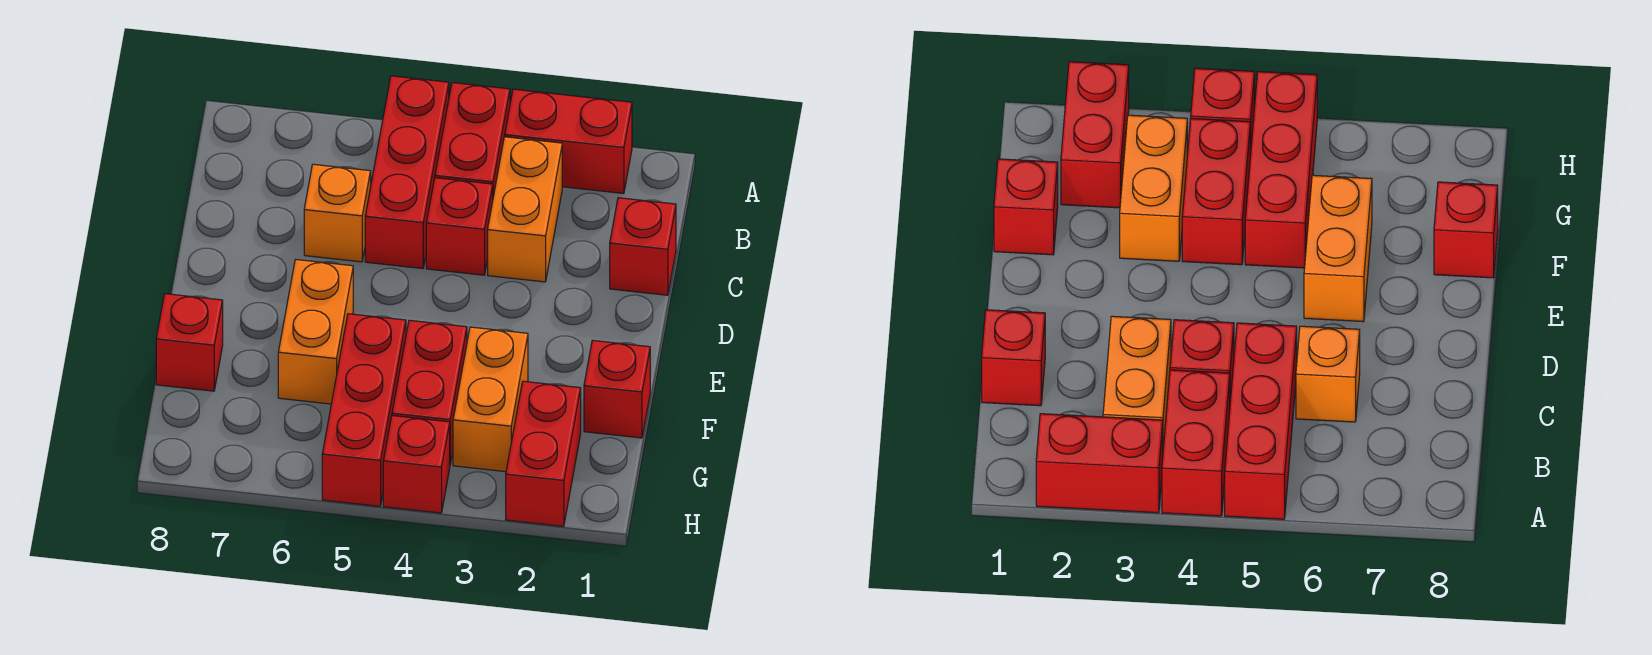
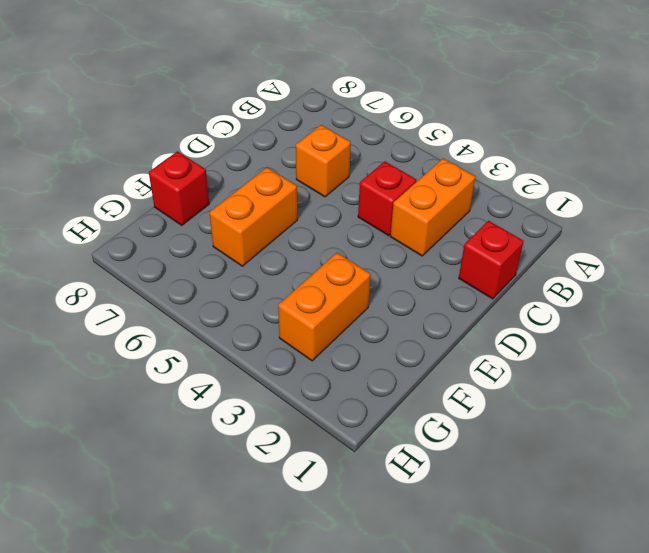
none -> red brick A2:A3 level 1
none -> red brick A4:B4 level 1
none -> red brick A5:C5 level 1

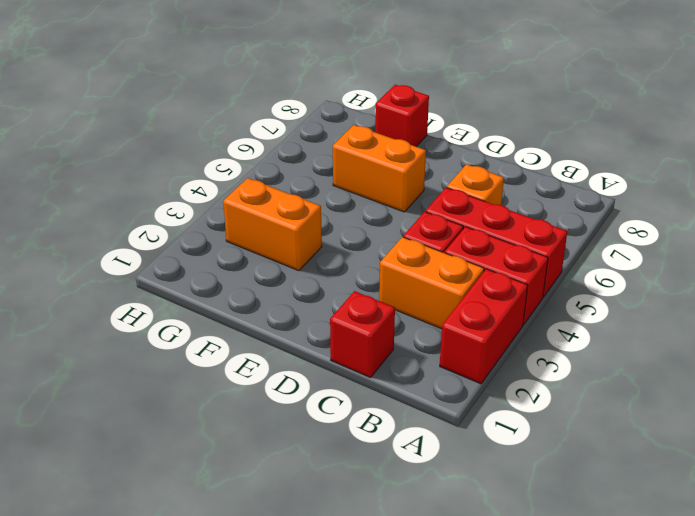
none -> red brick F1 level 1
none -> red brick F4:G4 level 1
none -> red brick F5:H5 level 1

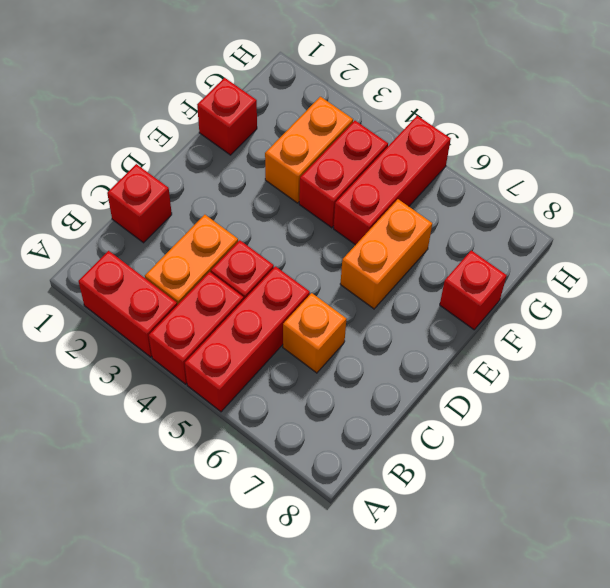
none -> red brick G2:H2 level 1
none -> red brick H4 level 1

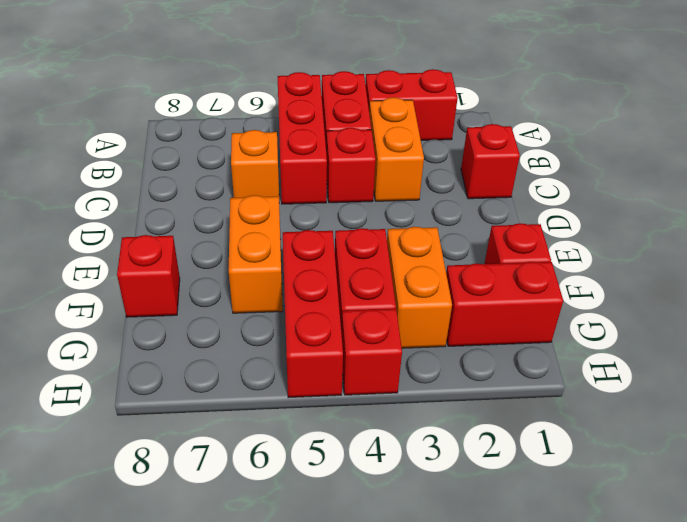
red brick G1:G2 level 1 -> red brick G2:H2 level 1

